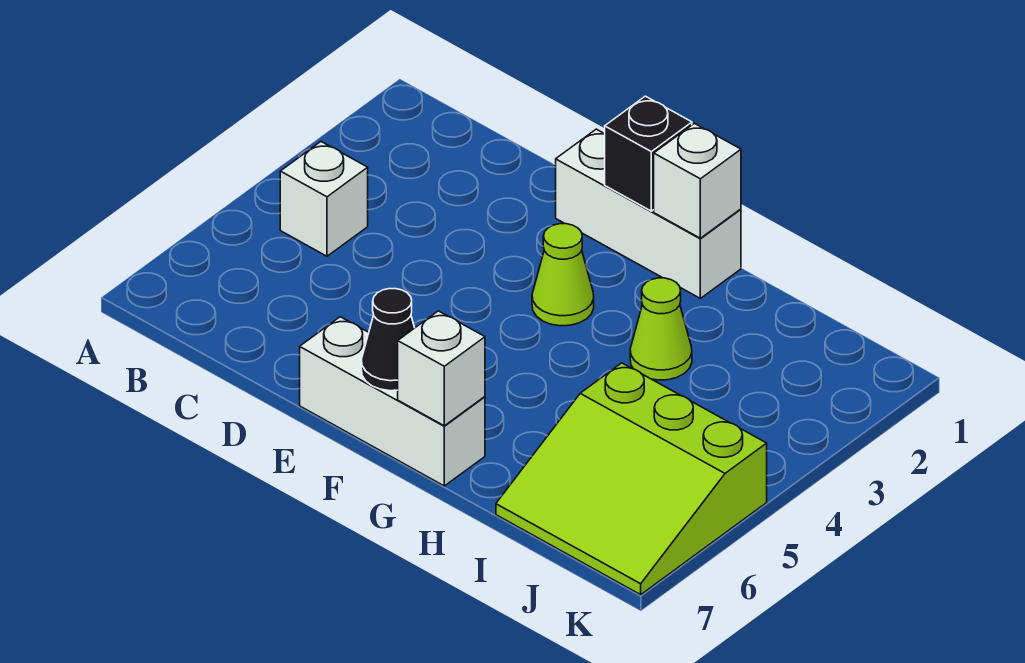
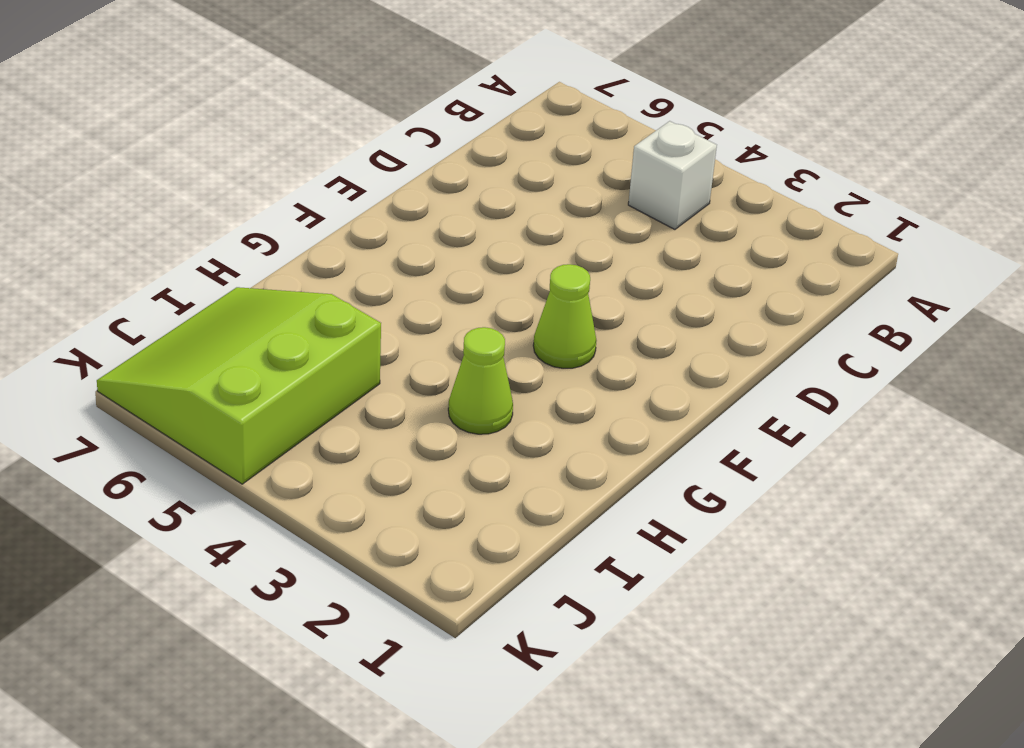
none -> white brick E1:G1 level 1
none -> white brick E7:G7 level 1

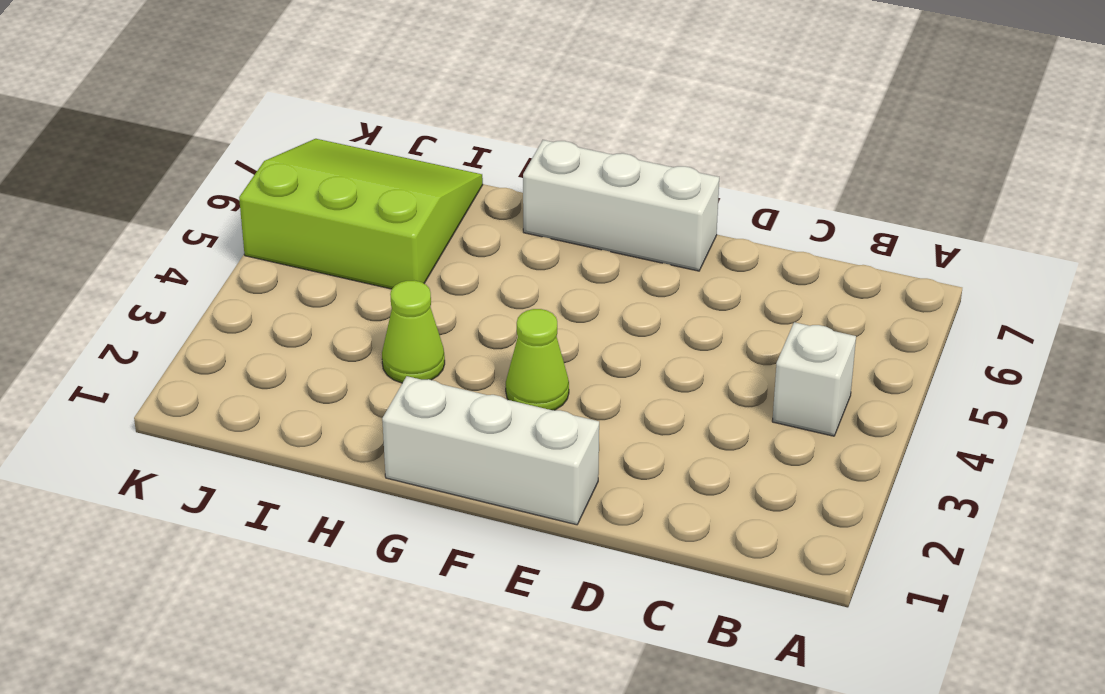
none -> black brick F1 level 2
none -> black cone F7 level 2

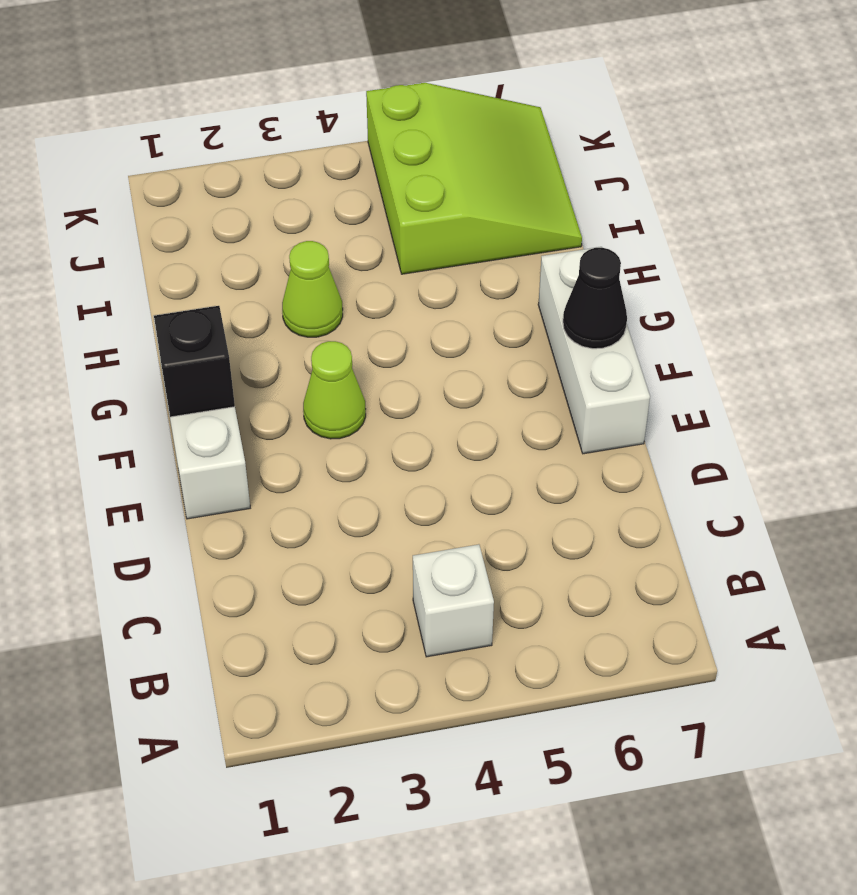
none -> white brick G1 level 2
none -> white brick G7 level 2

